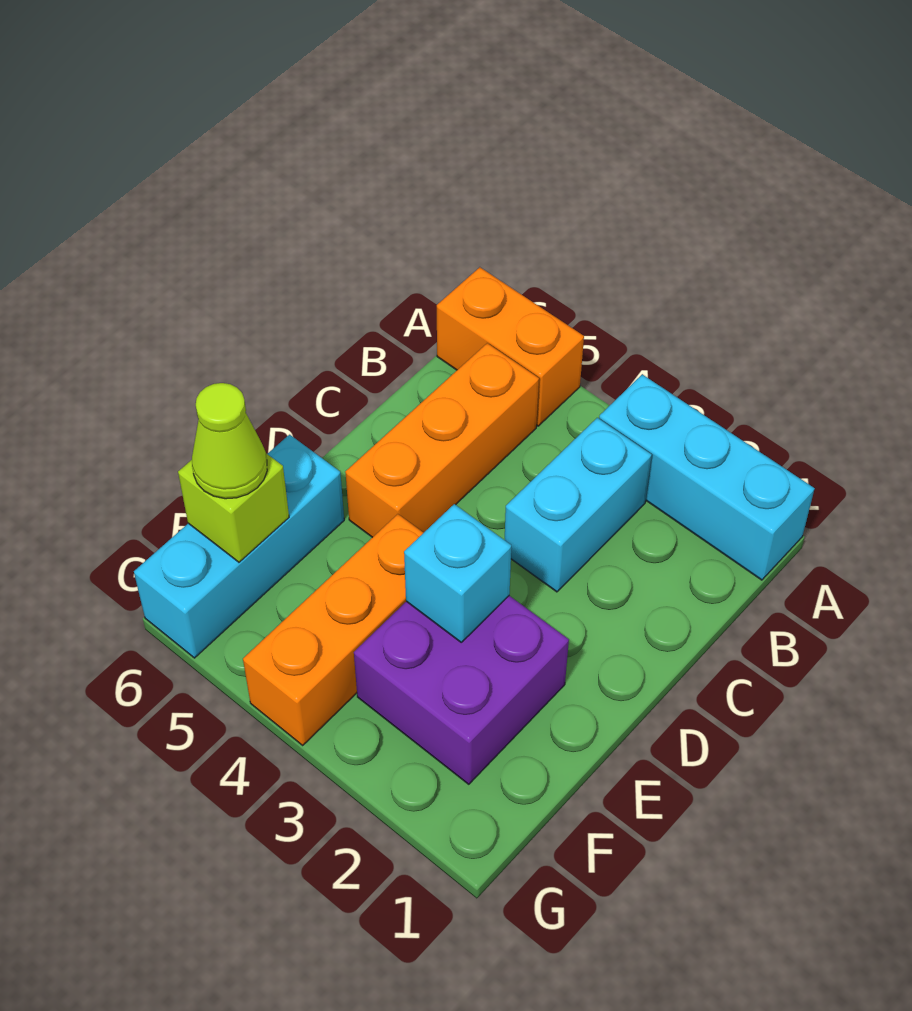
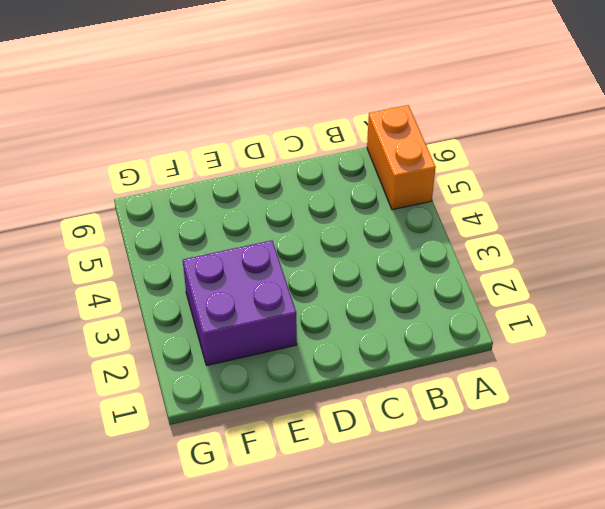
none -> cyan brick A1:A3 level 1
none -> cyan brick B3:C3 level 1

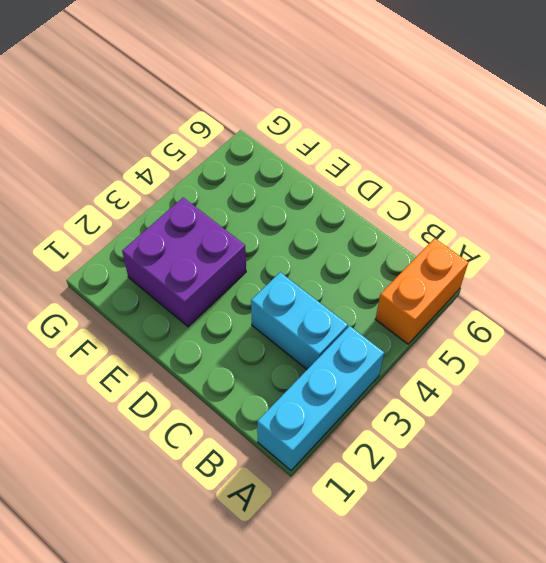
none -> orange brick B5:D5 level 1
none -> orange brick E4:G4 level 1

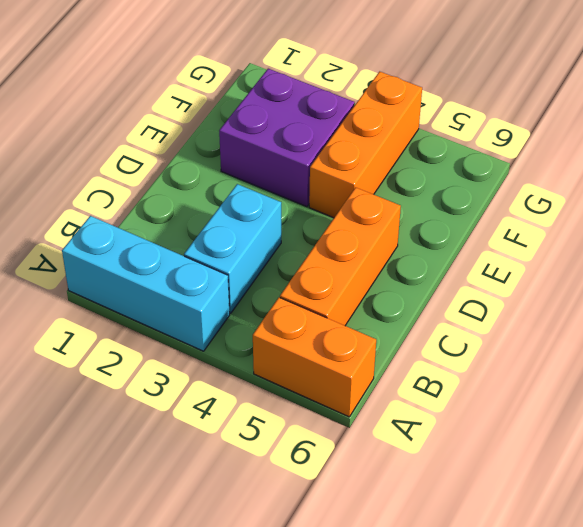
none -> cyan brick E6:G6 level 1
none -> cyan brick E3 level 2

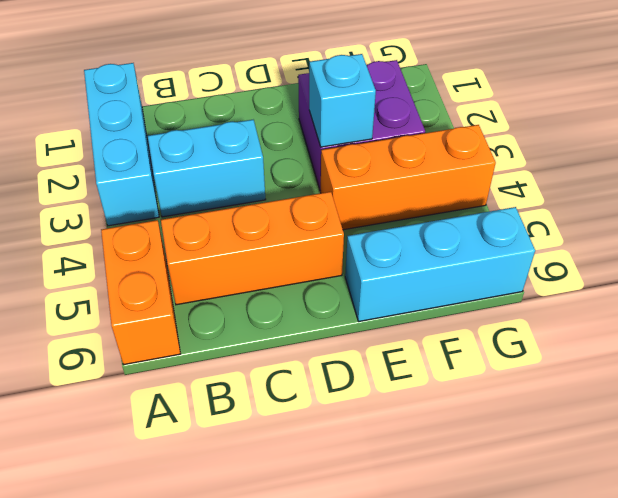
none -> lime brick F6 level 2
none -> lime cone F6 level 3

